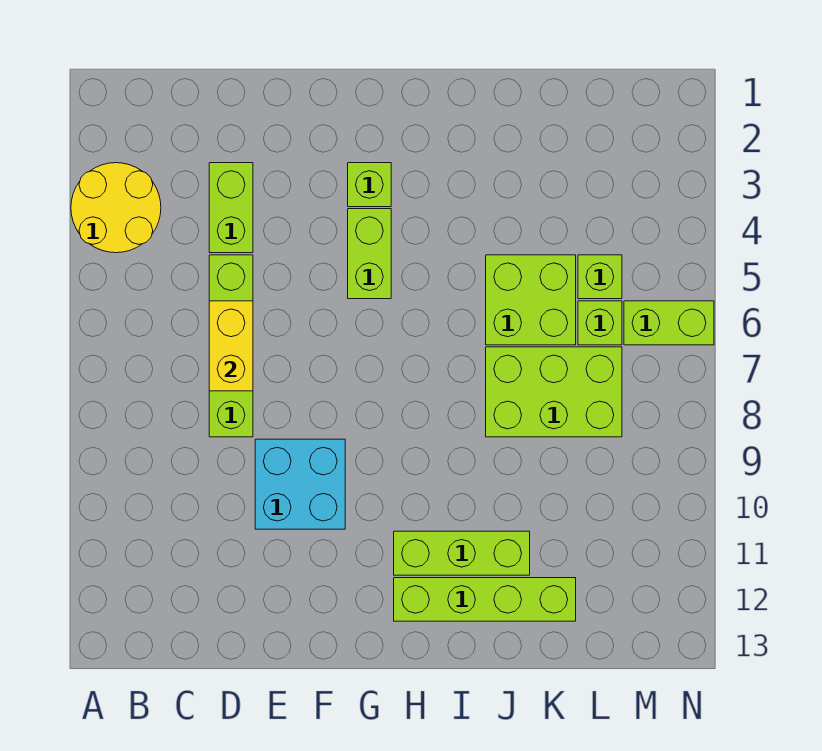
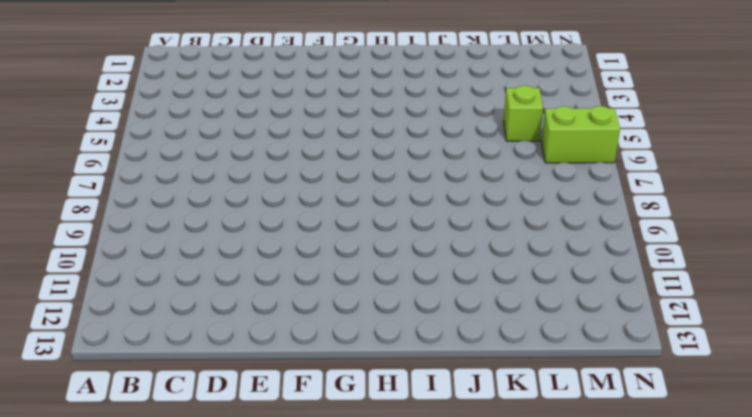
none -> yellow round brick A3:B4 level 1
none -> lime brick D3:D4 level 1
none -> lime brick D5:D8 level 1

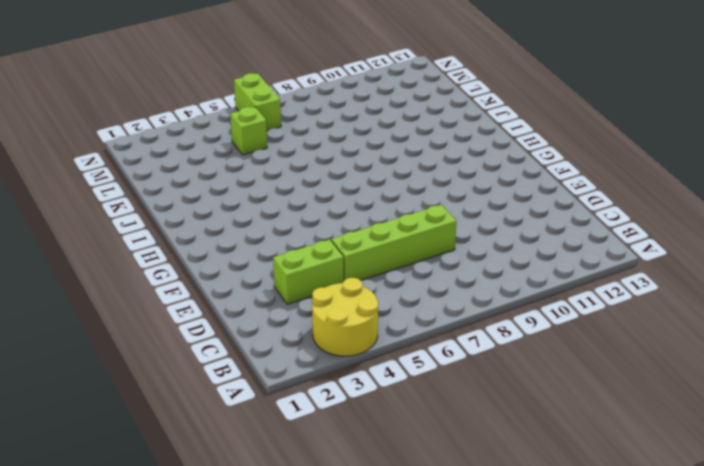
none -> cyan brick E9:F10 level 1
none -> lime brick G3 level 1
none -> lime brick G4:G5 level 1

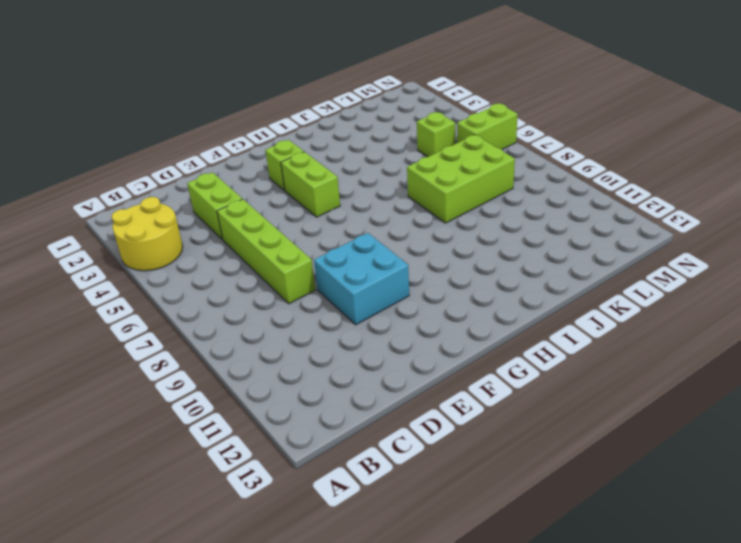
none -> lime brick H11:J11 level 1
none -> lime brick H12:K12 level 1
none -> lime brick J5:K6 level 1

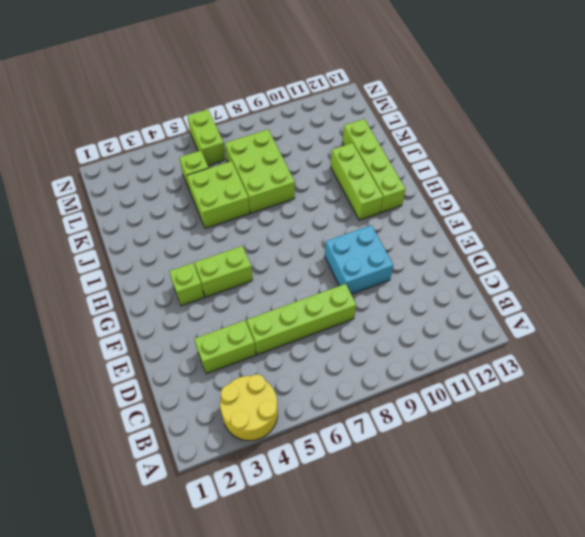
none -> lime brick L6 level 1
none -> yellow brick D6:D7 level 2

